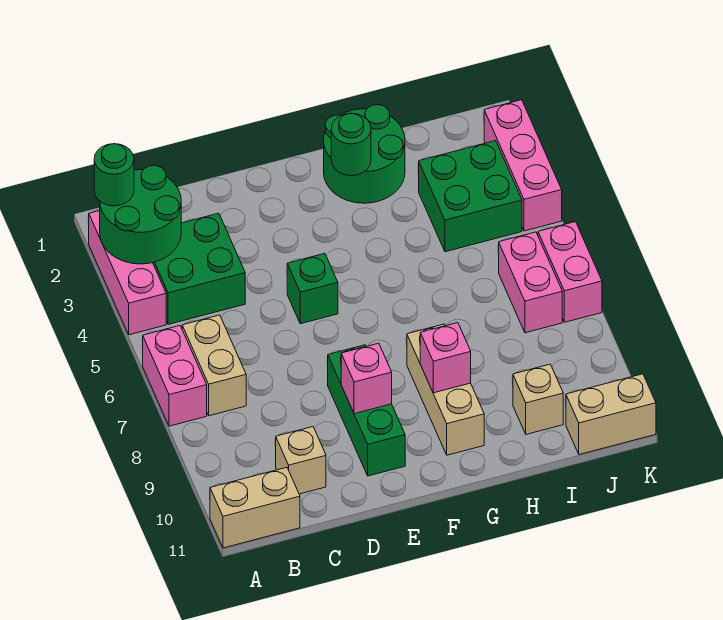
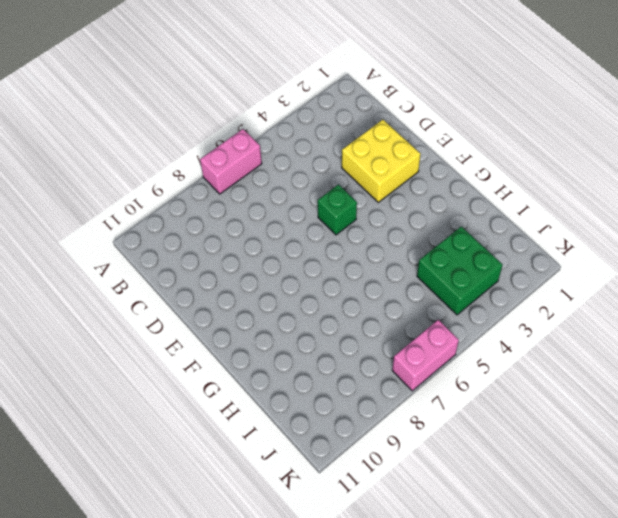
yellow brick D2:E3 level 1 -> none
none -> pink brick A2:A4 level 1
none -> tan brick A11:B11 level 1
none -> green brick B3:C4 level 1

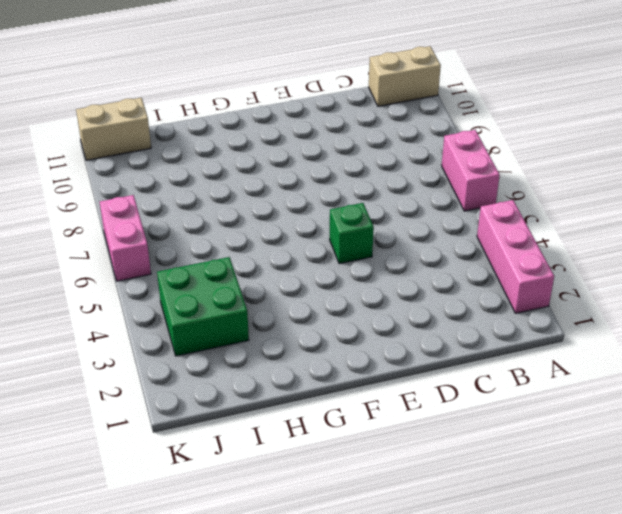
none -> green brick B3:C4 level 1
none -> tan brick B6:B7 level 1
none -> tan brick C10 level 1

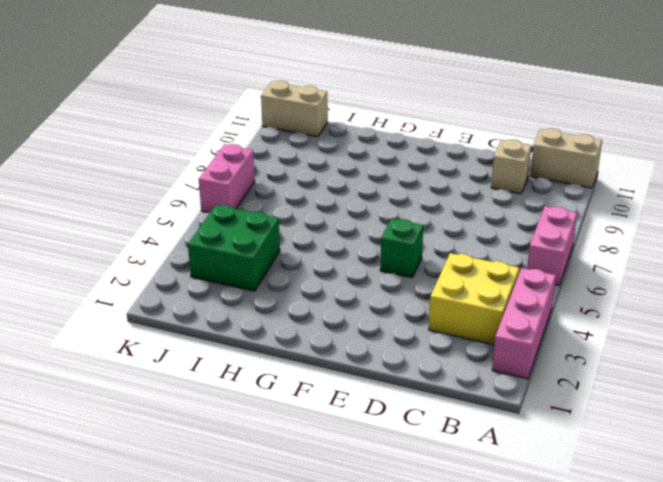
yellow brick B3:C4 level 1 -> green brick B3:C4 level 1
none -> tan brick B6:B7 level 1
none -> green brick E8:E10 level 1
none -> green round brick G1:H2 level 1

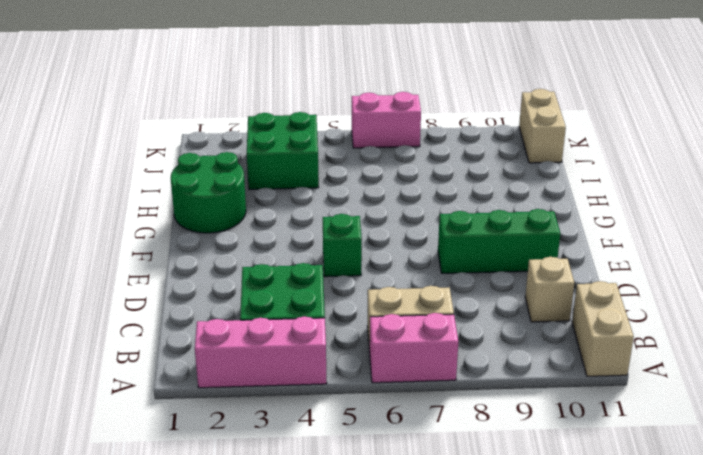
none -> tan brick G8:G10 level 1
none -> tan brick I10 level 1
none -> pink brick J6:J7 level 1

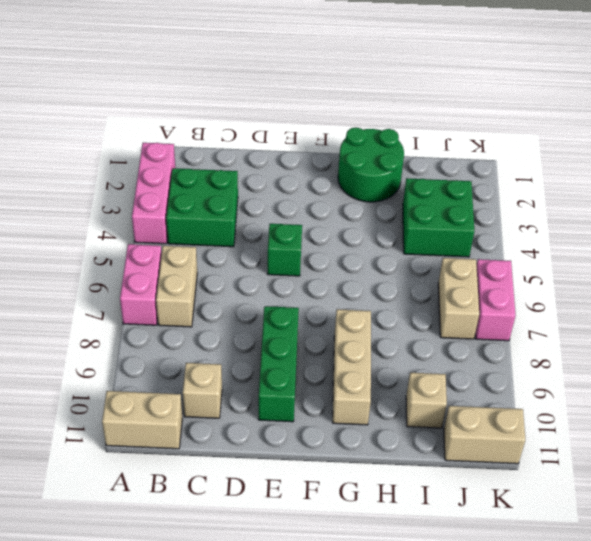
tan brick J6:J7 level 1 -> pink brick J6:J7 level 1
none -> pink brick K2:K4 level 1
none -> green round brick A2:B3 level 2
none -> pink brick E9 level 2

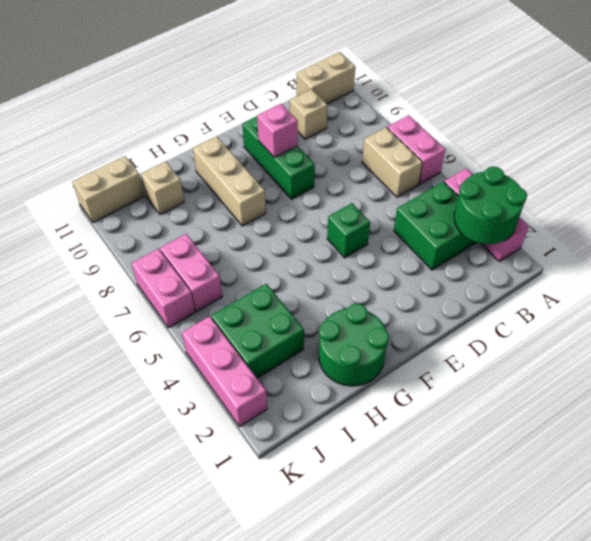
none -> green round brick G2 level 2
none -> pink brick G9 level 2
none -> green round brick A2 level 3

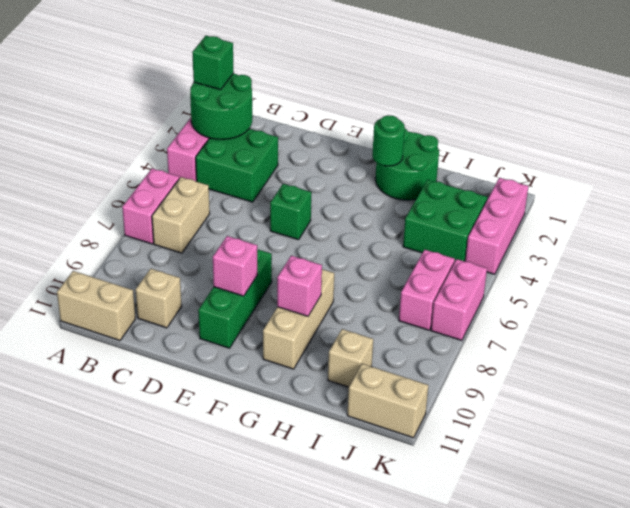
green brick A2 level 3 -> green round brick A2 level 3

